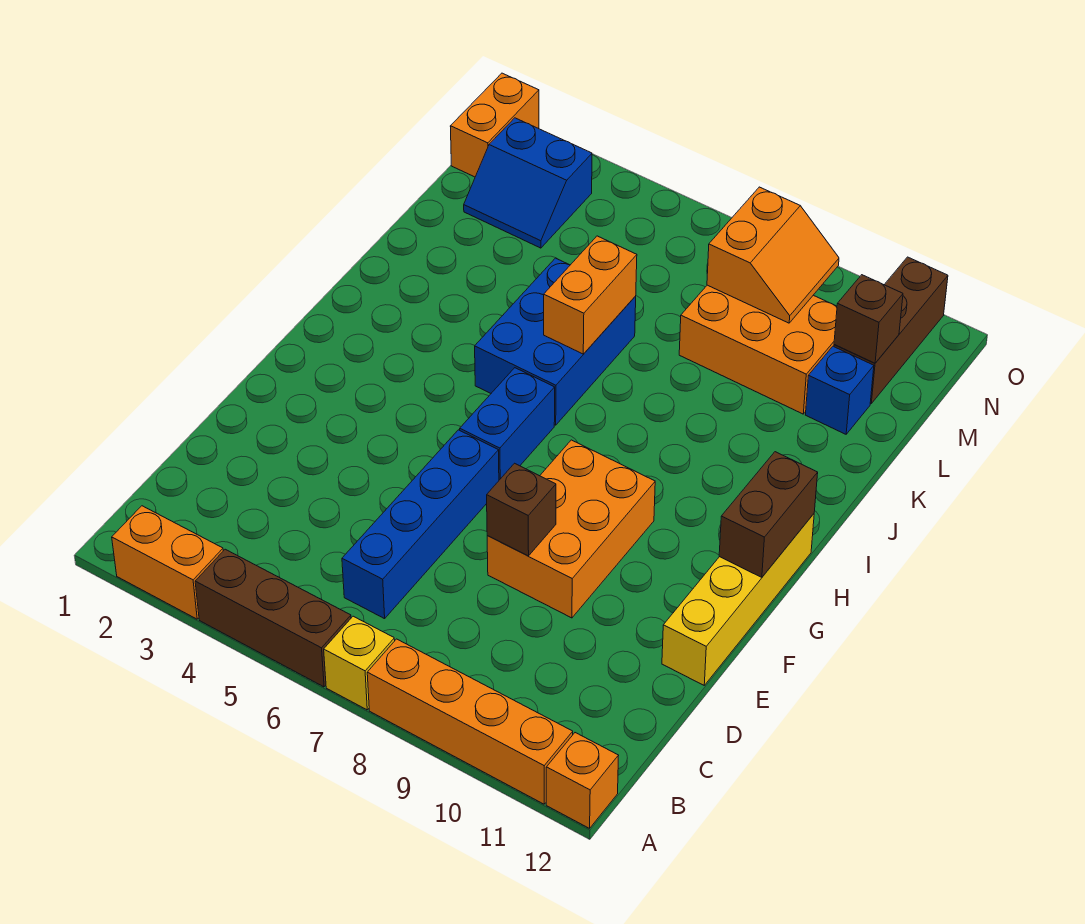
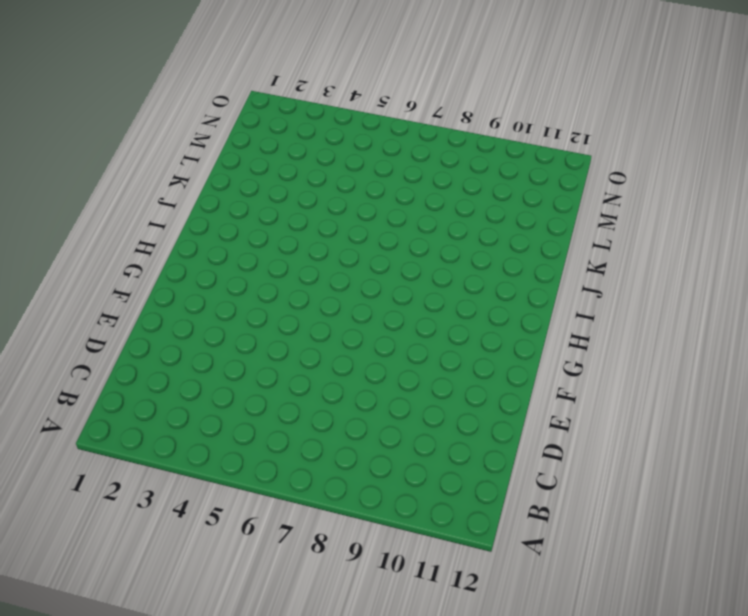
none -> orange brick A2:A3 level 1
none -> brown brick A4:A6 level 1
none -> yellow brick A7 level 1

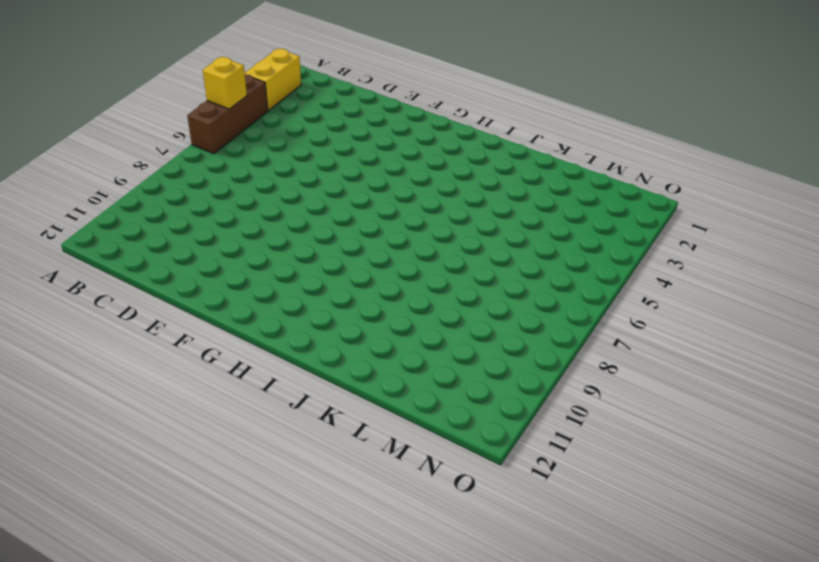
yellow brick A2:A3 level 1 -> orange brick A2:A3 level 1
yellow brick A5 level 2 -> yellow brick A7 level 1
none -> orange brick A8:A11 level 1
none -> orange brick A12 level 1
none -> blue brick C6:F6 level 1

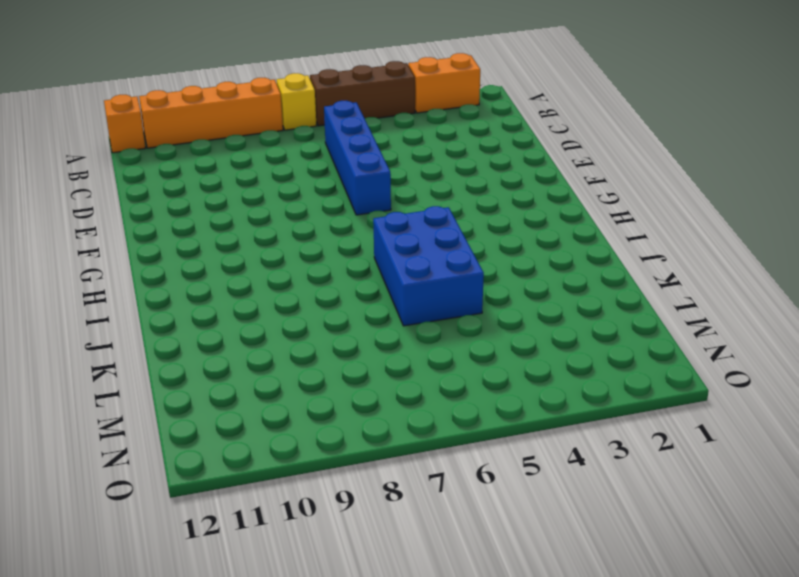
none -> orange brick E8:G9 level 1
none -> yellow brick E12:H12 level 1
none -> blue brick G6:H6 level 1

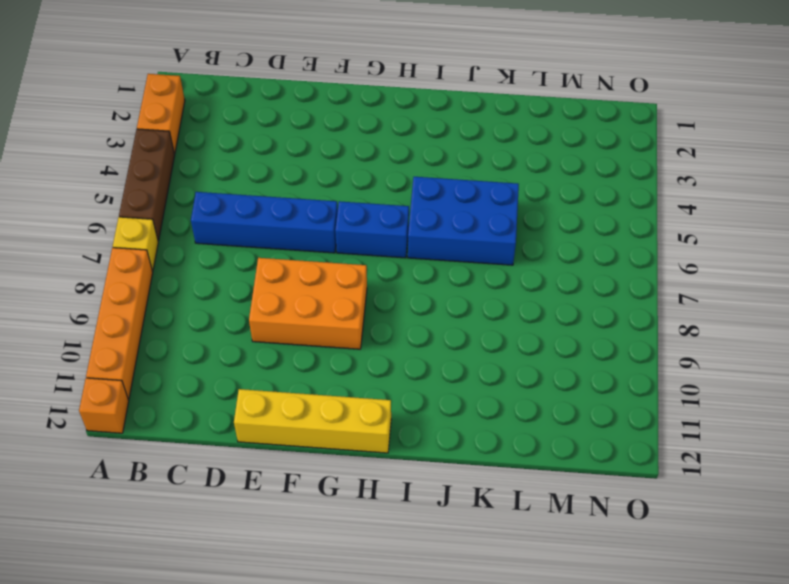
none -> orange brick L8:M10 level 1
none -> blue brick L11 level 1
none -> blue slope M2:N3 level 1 top N

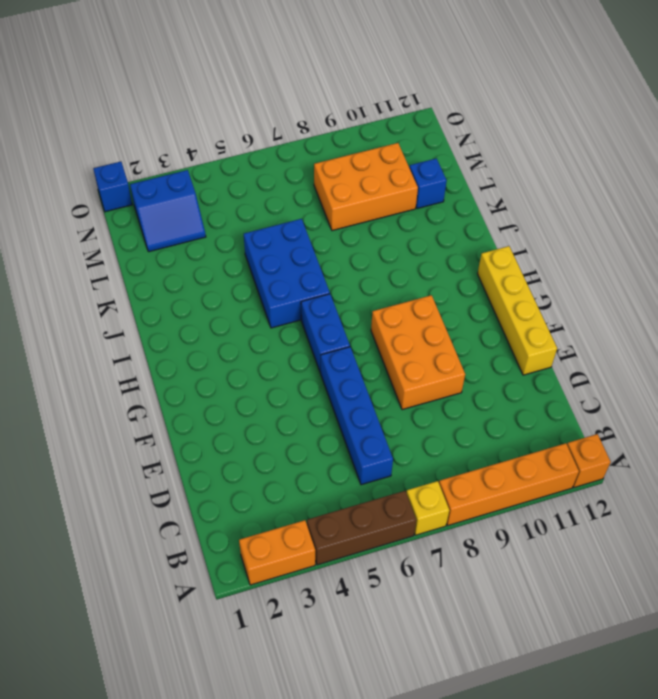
blue brick O1 level 1 -> orange brick N1:O1 level 1
none -> brown brick M11:O11 level 1
none -> brown brick E8 level 2
none -> brown brick G12:H12 level 2

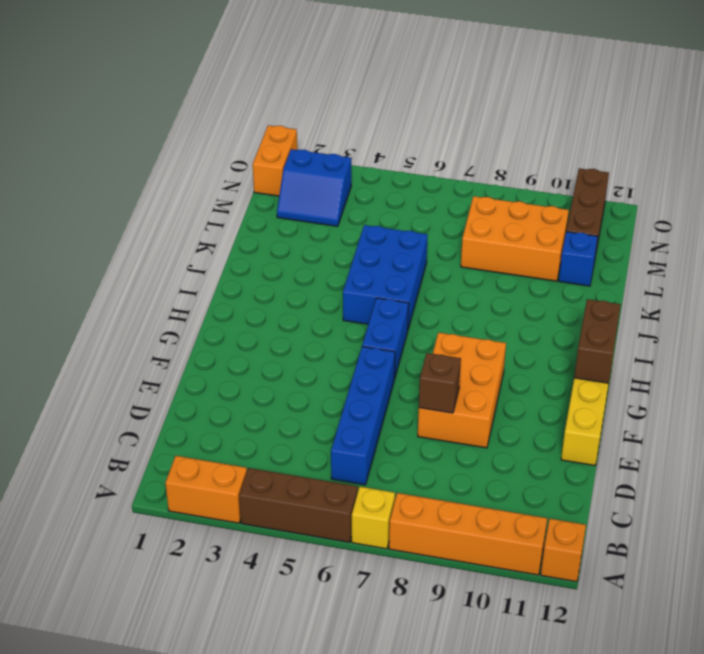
none -> orange brick J6:K6 level 2
none -> orange slope M8:N9 level 2 top 8
none -> brown brick M11 level 2

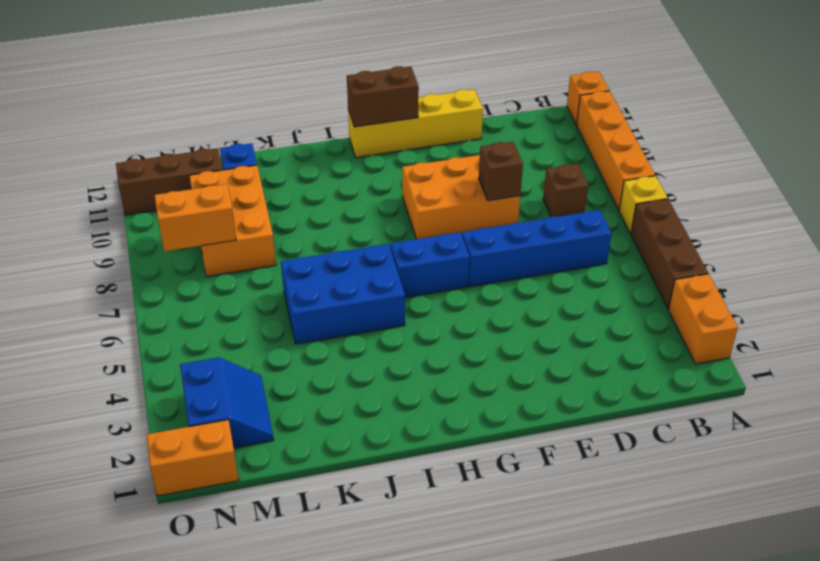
brown brick C8 level 1 -> brown brick M11 level 2
none -> orange brick J6:K6 level 2

